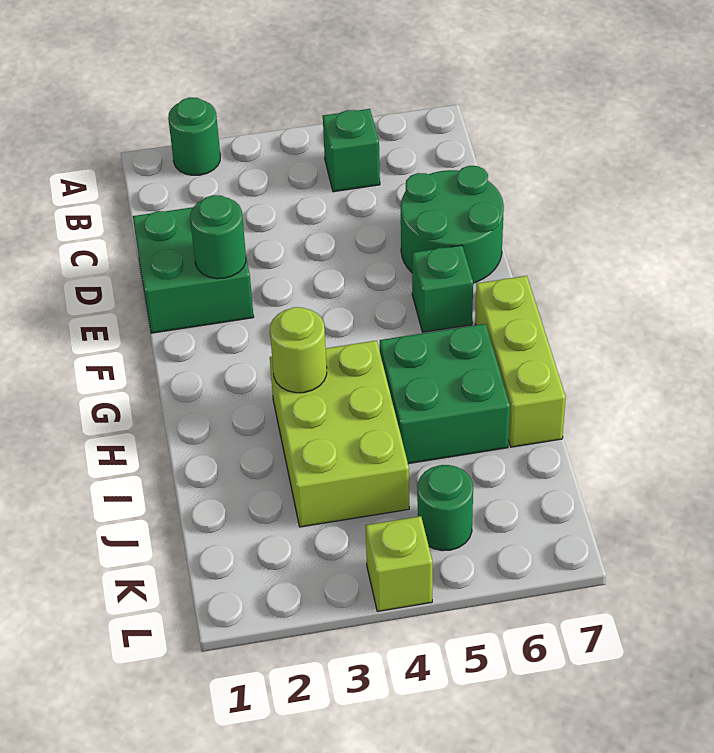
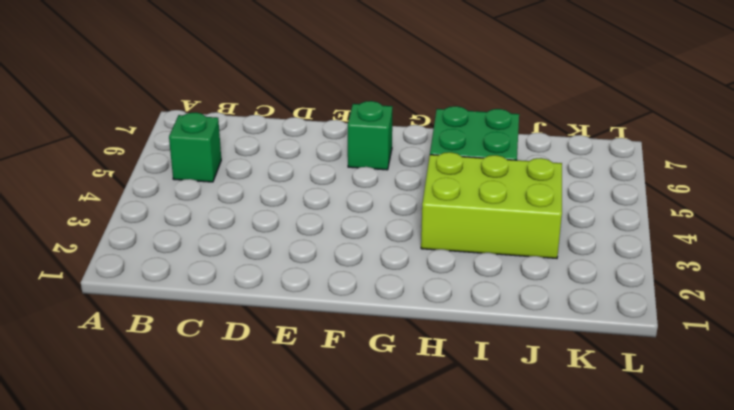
none -> green round brick A2 level 1
none -> green brick D1:E2 level 1
none -> green round brick D6:E7 level 1

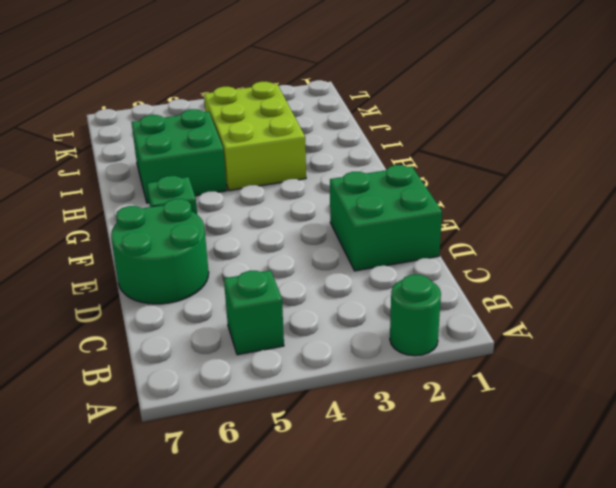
none -> lime brick G7:I7 level 1
none -> green round brick K5 level 1
none -> lime brick L4 level 1

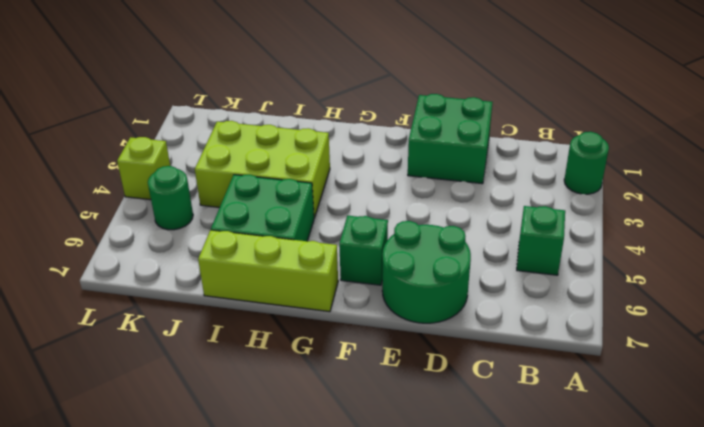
none -> green round brick E2 level 2
none -> lime round brick H3 level 2

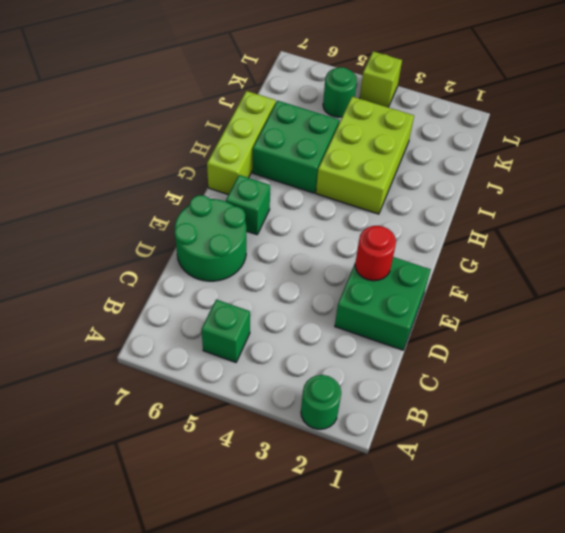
red round brick E2 level 2 -> green round brick E2 level 2
none -> lime round brick H3 level 2

